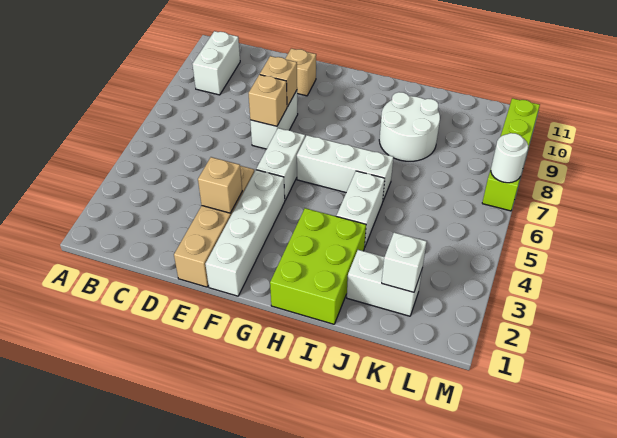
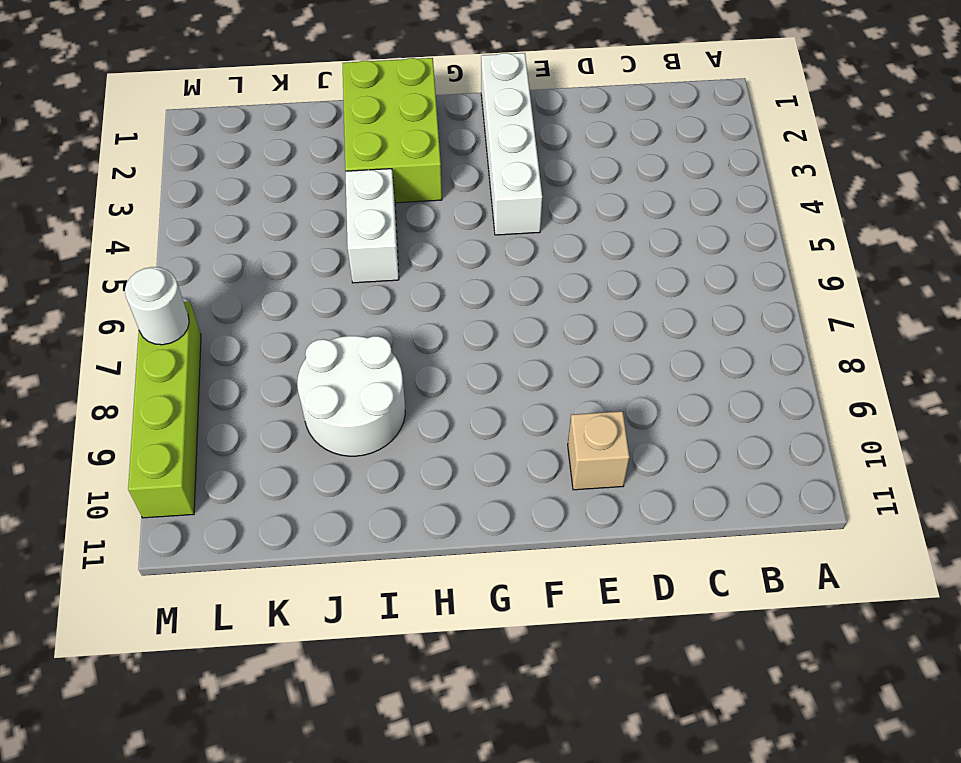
none -> white brick B9:B10 level 1
none -> tan brick E1:E4 level 1
none -> white brick E7:E8 level 1

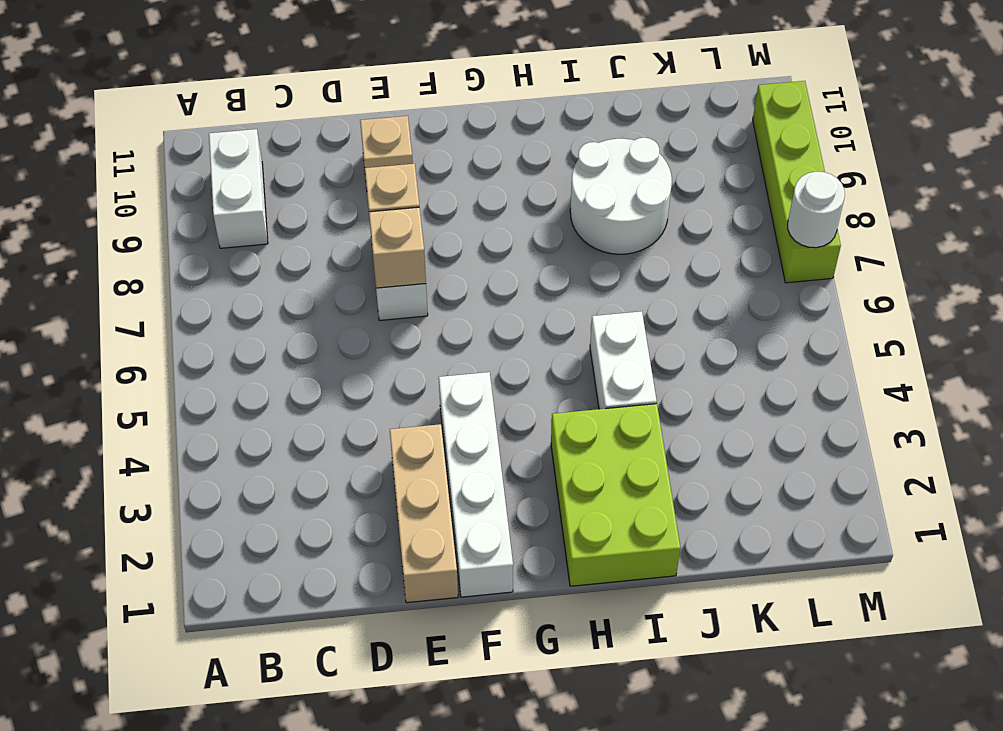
tan brick E1:E3 level 1 -> tan brick E1:E4 level 1
none -> white brick F5:F6 level 1
none -> white brick G6:I6 level 1
none -> white brick J2:K2 level 1

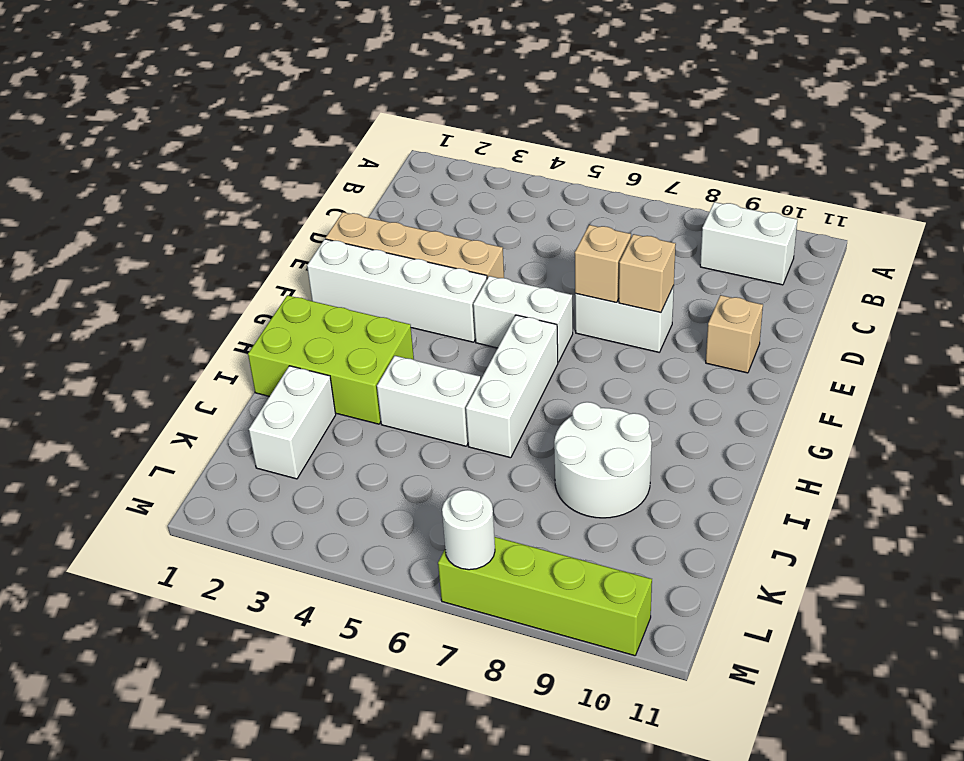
none -> tan brick E3 level 2
none -> white brick K2 level 2

